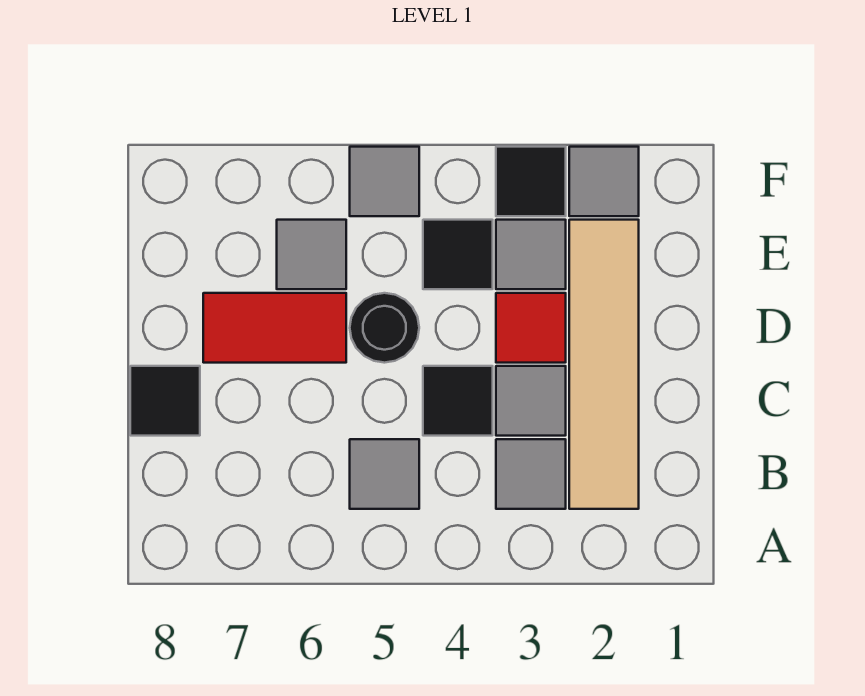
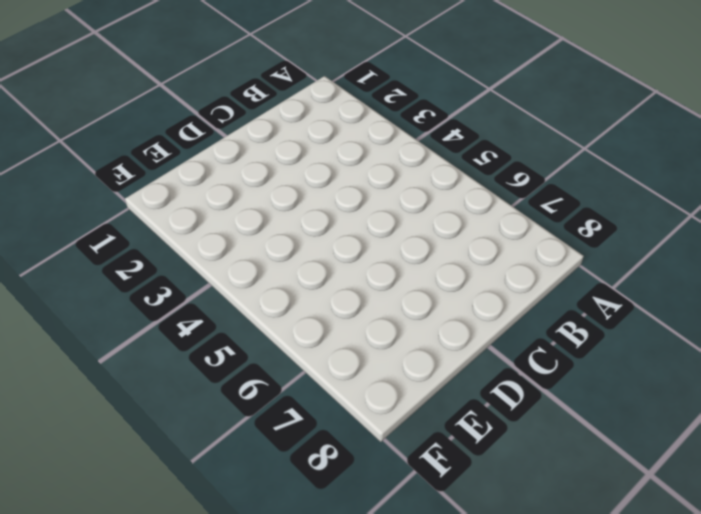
none -> tan tile B2:E2 level 1
none -> grey tile B3 level 1
none -> grey tile B5 level 1

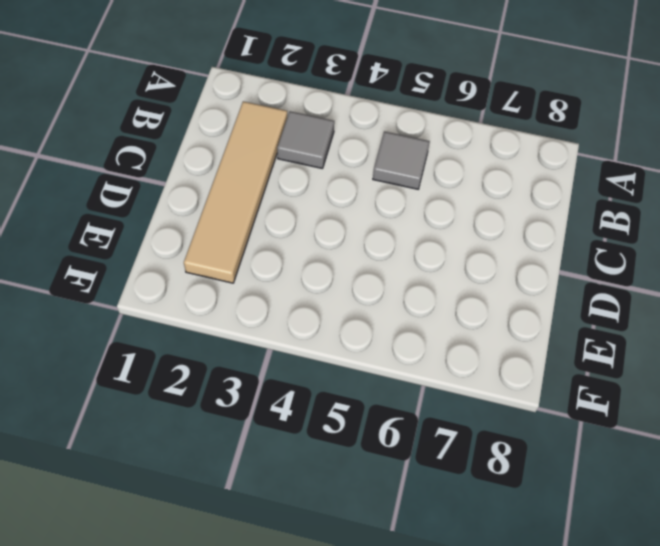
none -> grey tile C3 level 1
none -> black tile C4 level 1
none -> black tile C8 level 1

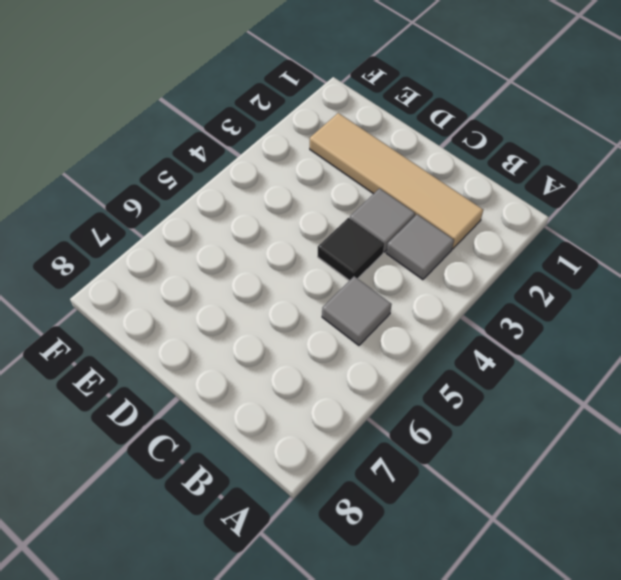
none -> black tile C8 level 1
none -> red tile D3 level 1
none -> black round brick D5 level 1

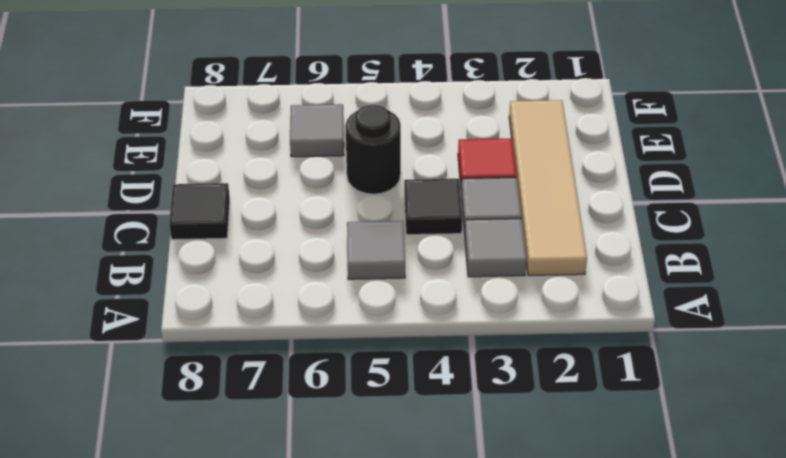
none -> red tile D6:D7 level 1
none -> grey tile E3 level 1
none -> black tile E4 level 1

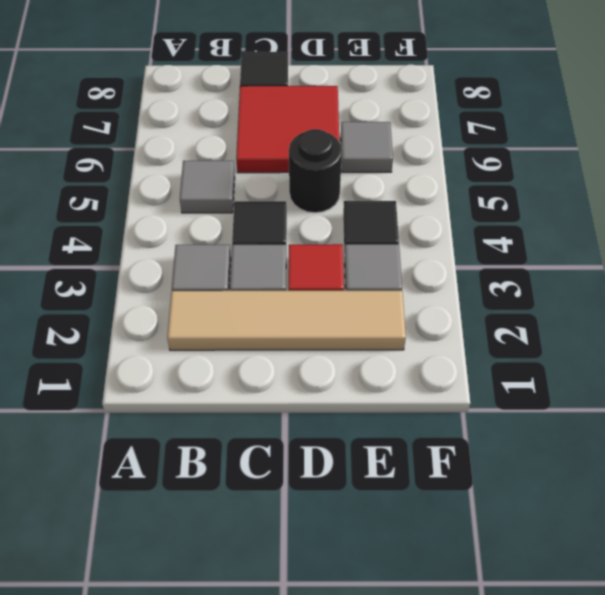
red tile C6:D7 level 1 -> red tile D6:D7 level 1
none -> grey tile F2 level 1
none -> black tile F3 level 1
none -> grey tile F5 level 1

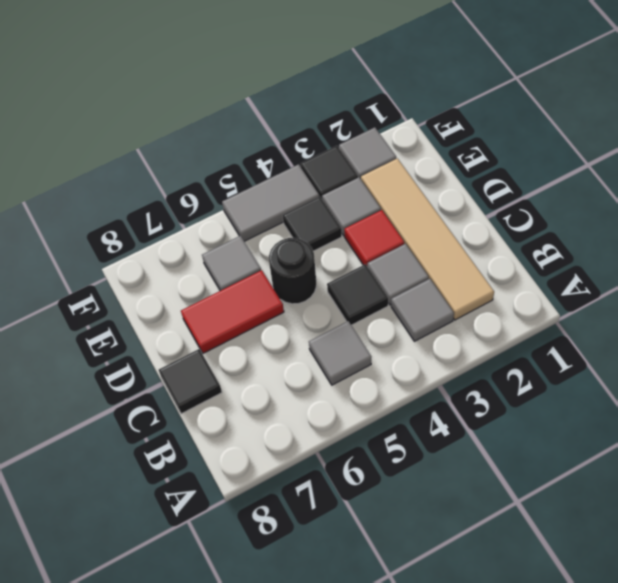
grey tile F4:F5 level 1 -> grey tile F5 level 1

